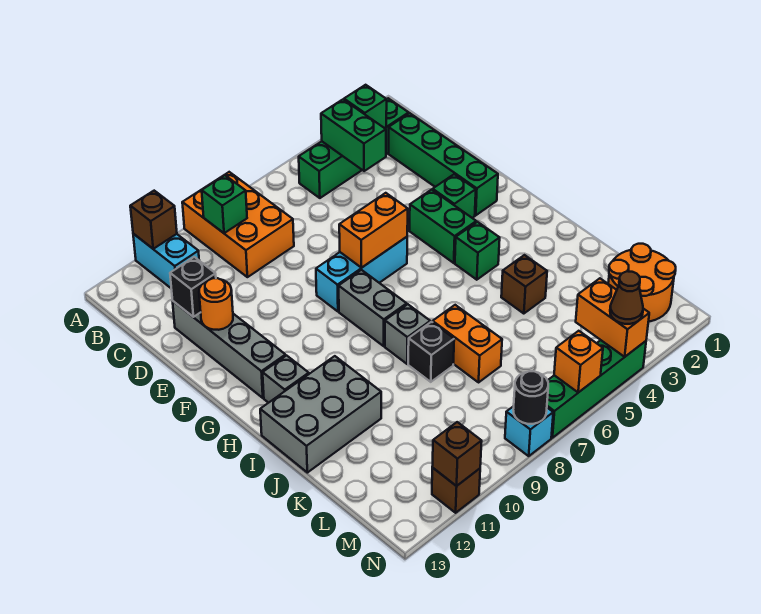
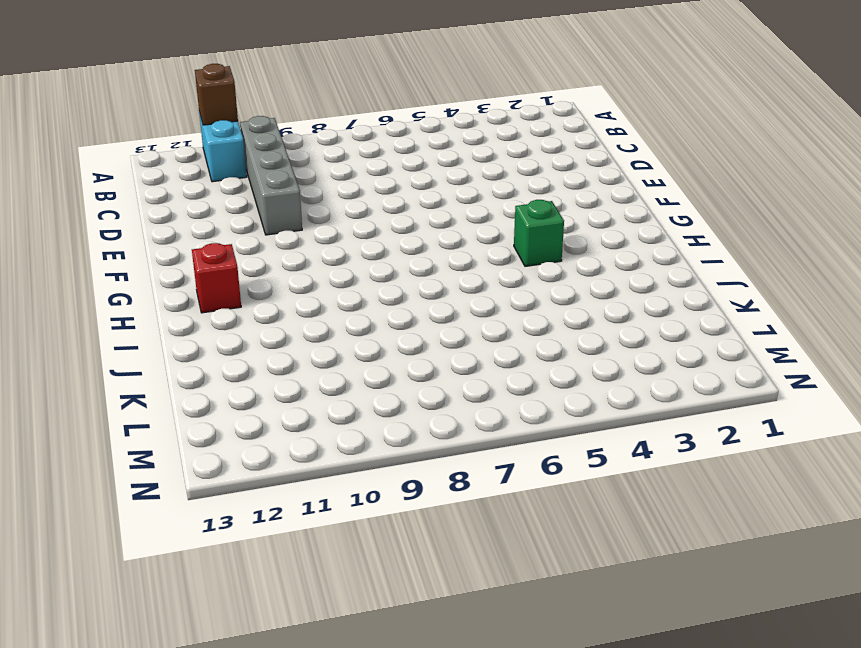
grey brick B10:E10 level 1 -> grey brick D12:G12 level 1
red brick H12 level 1 -> grey brick H12 level 1
none -> orange brick A8:C9 level 1
none -> green brick B2:B5 level 1
none -> green brick C2:F2 level 1
none -> green brick F3 level 1

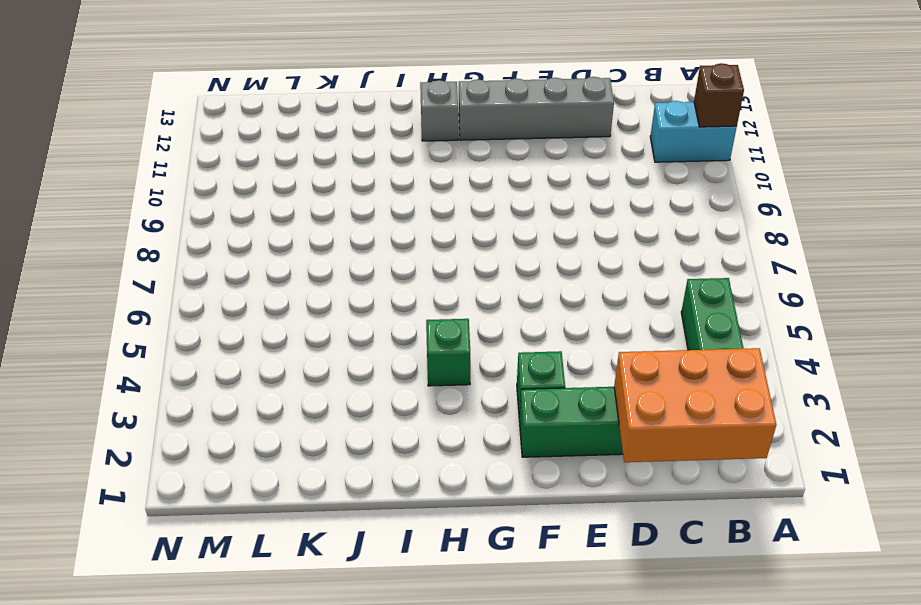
orange brick B1:D2 level 2 -> orange brick A8:C9 level 1
none -> green brick F4:G4 level 1
none -> cyan brick F6:F8 level 1
none -> grey brick G8:H8 level 1
none -> grey brick I8 level 1

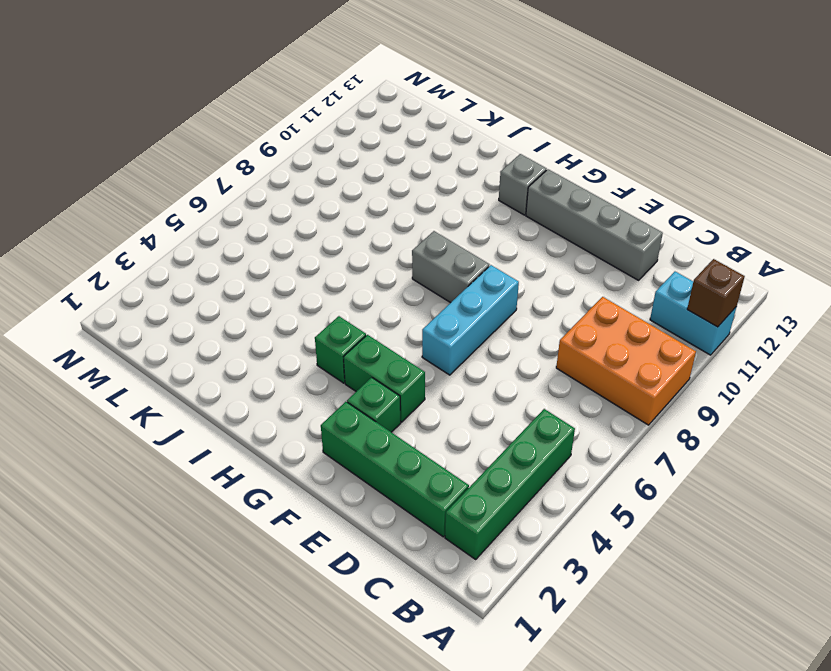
none -> grey brick I8 level 1
none -> grey brick I11:J13 level 1
none -> brown brick J4 level 1
none -> orange brick J7:K7 level 1

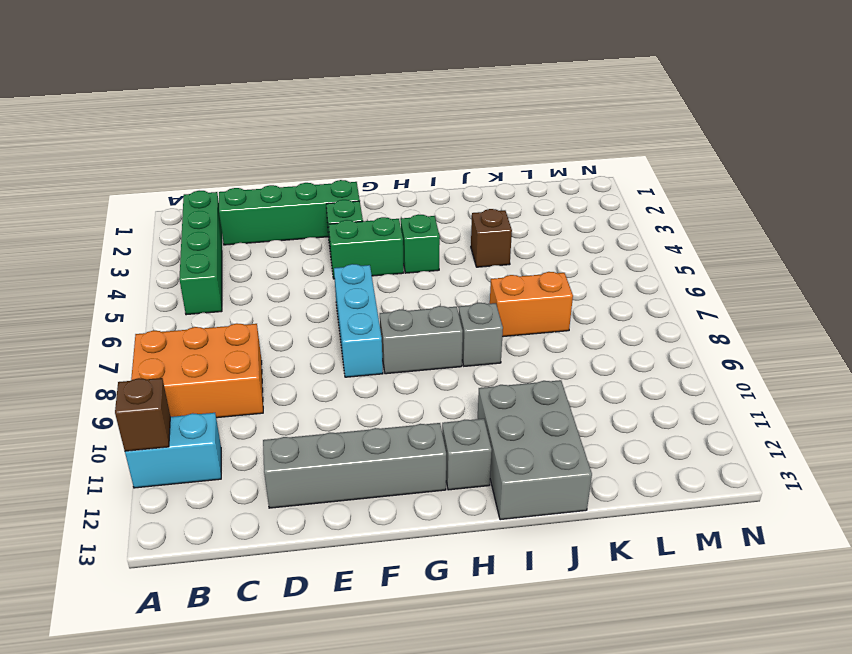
none -> black brick J8 level 1
none -> orange round brick L1:M2 level 1
none -> green brick N4:N7 level 1
none -> cyan brick N8 level 1

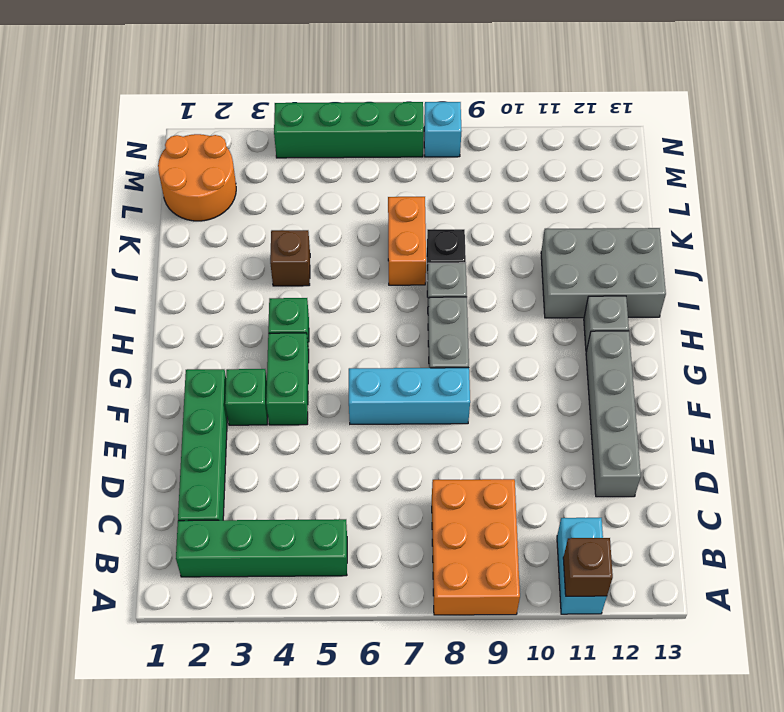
none -> brown brick N11 level 1
none -> green brick B3 level 2
none -> green brick B4:C4 level 2
none -> green brick B9 level 2

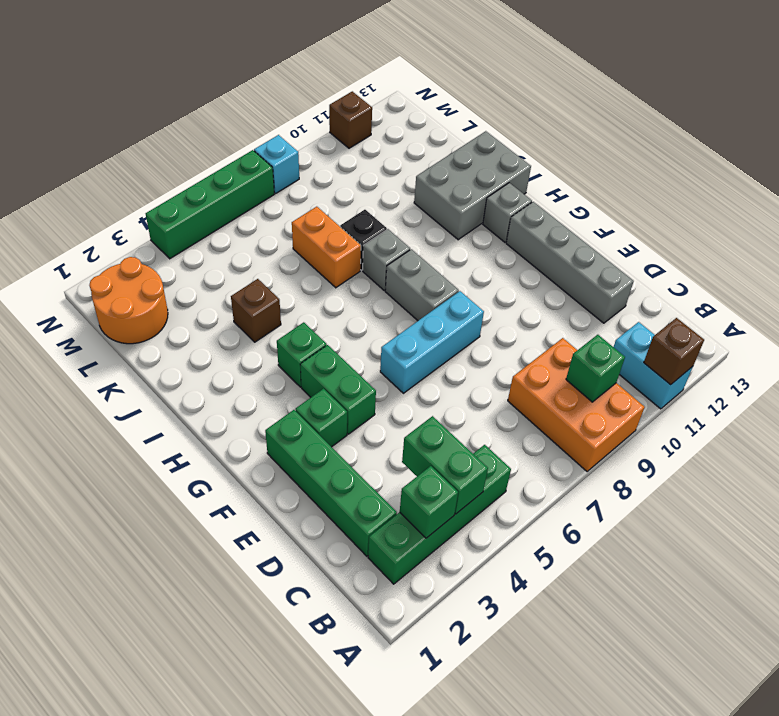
none -> black brick D12 level 2
none -> orange round brick E12 level 2
none -> orange brick F6:F7 level 2
none -> orange brick M4:N4 level 2

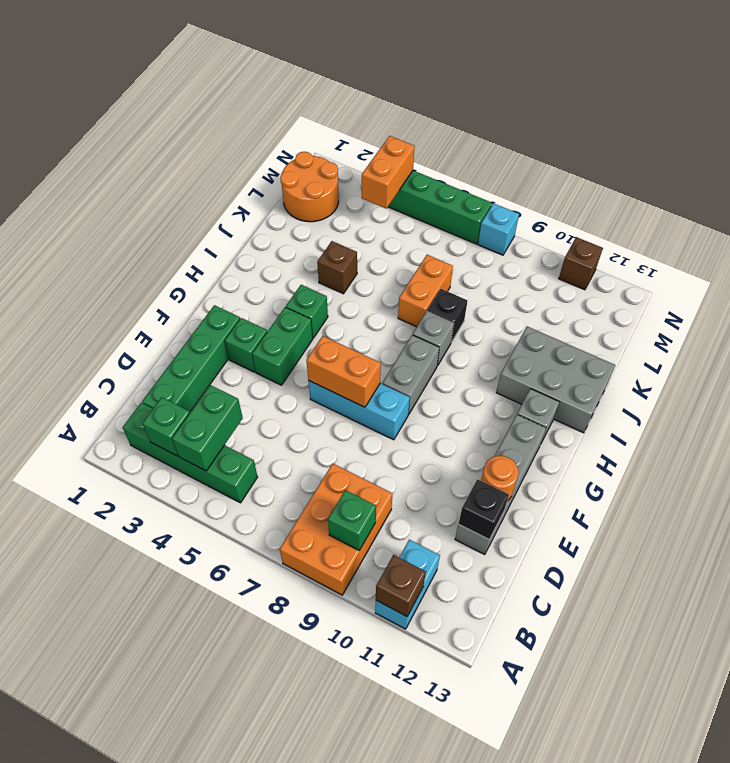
none -> orange brick N6 level 2
none -> black round brick N8 level 2
none -> brown brick N11 level 2
none -> brown cone N4 level 3

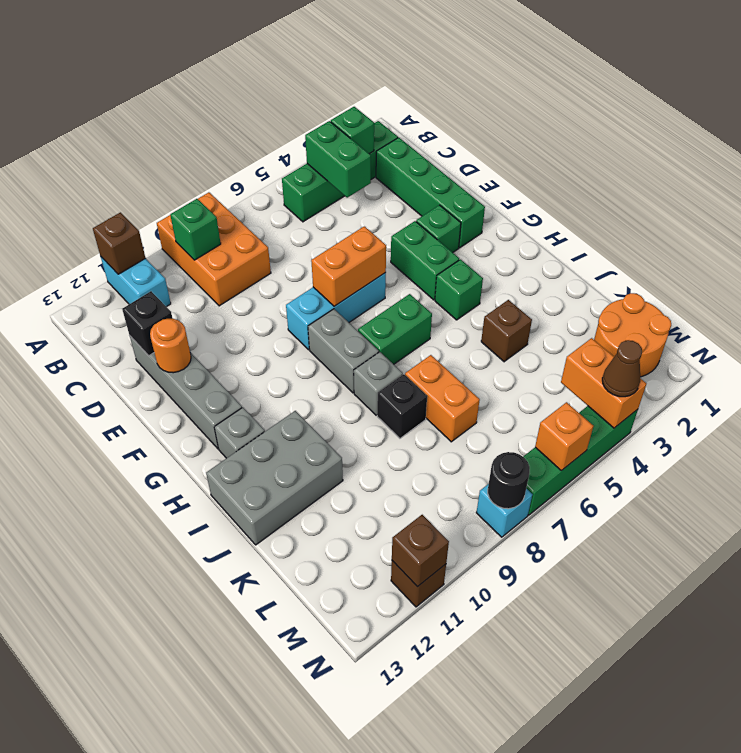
green brick H6:H7 level 1 -> none

